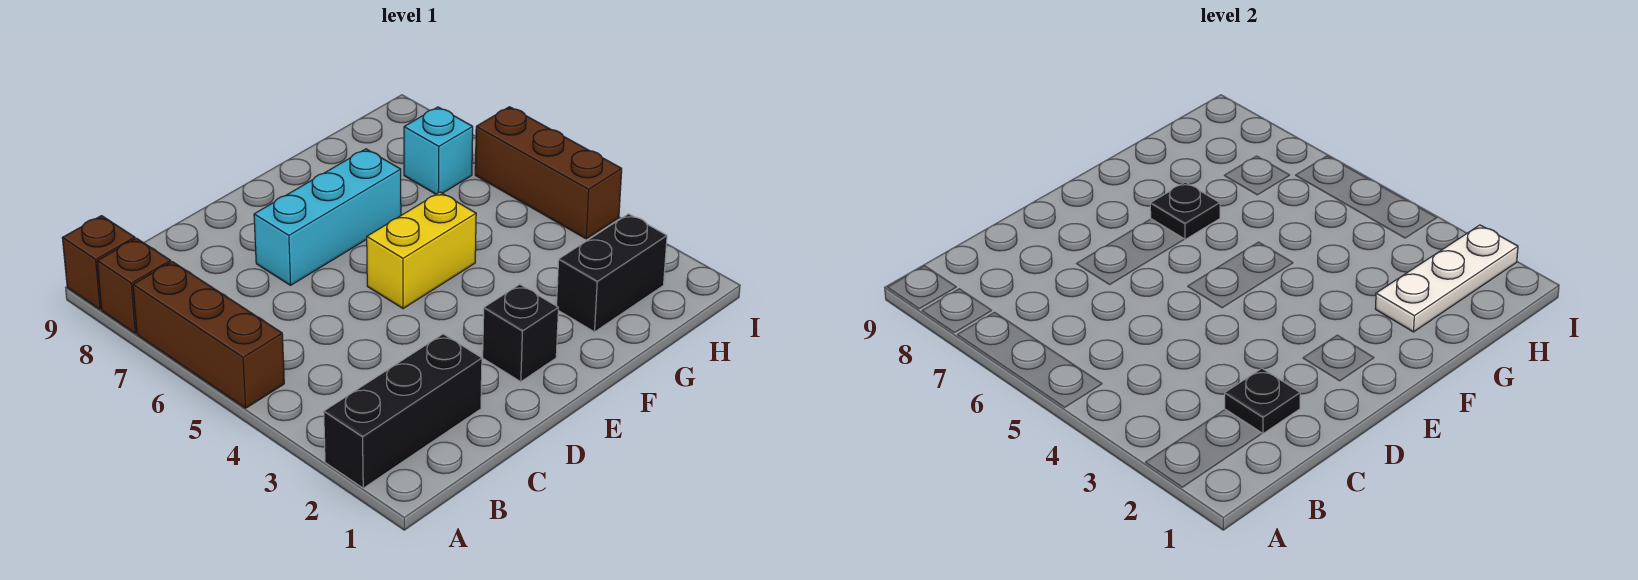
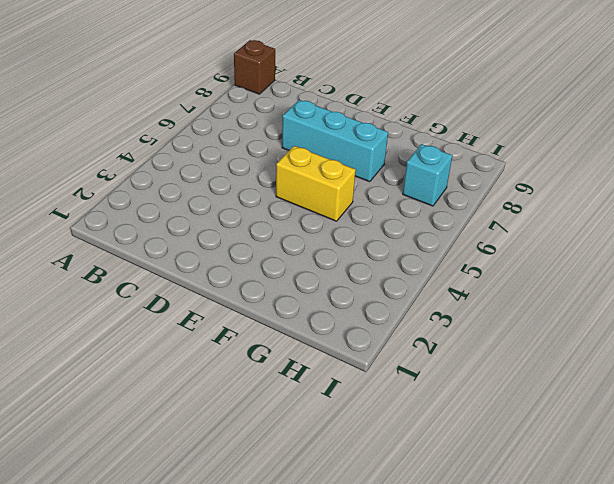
none -> black brick A2:C2 level 1
none -> brown brick A5:A7 level 1
none -> brown brick A8 level 1

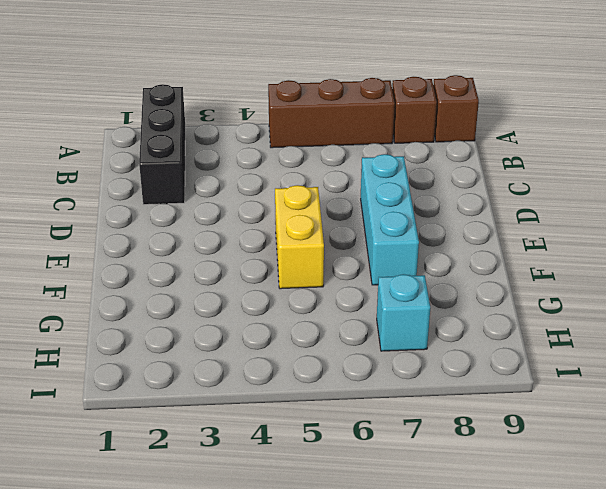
none -> black brick E2 level 1
none -> black brick G2:H2 level 1
none -> brown brick I4:I6 level 1

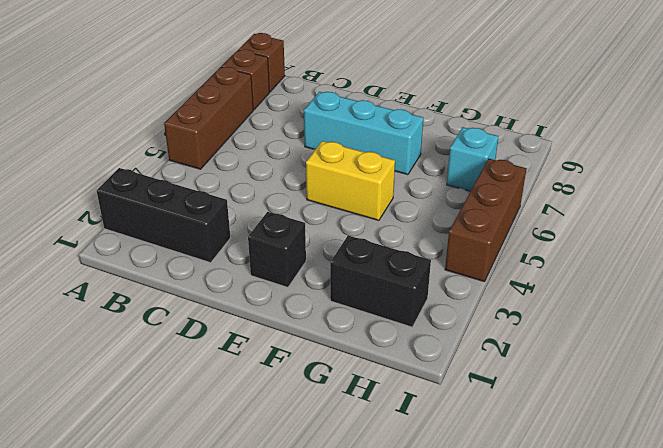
none -> black plate C2 level 2
none -> black plate F7 level 2
none -> white plate G2:I2 level 2

